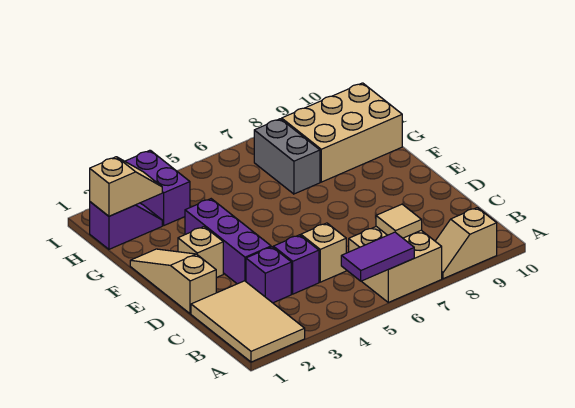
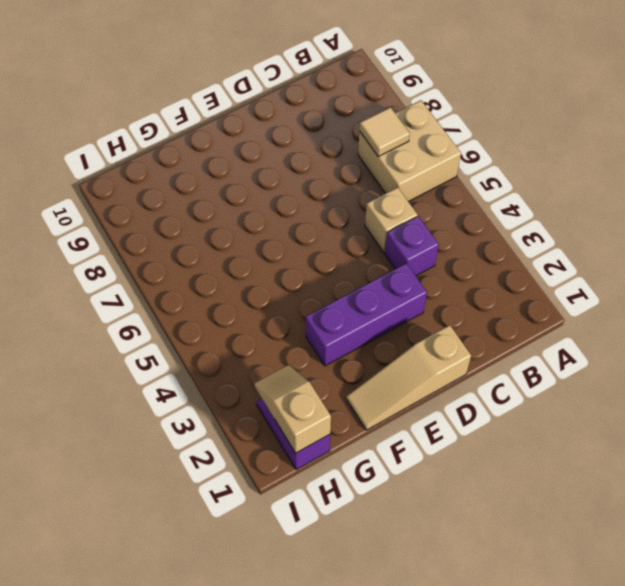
none -> tan tile A1:C2 level 1
none -> tan slope A8:A9 level 1 top 9
none -> purple brick C3 level 1

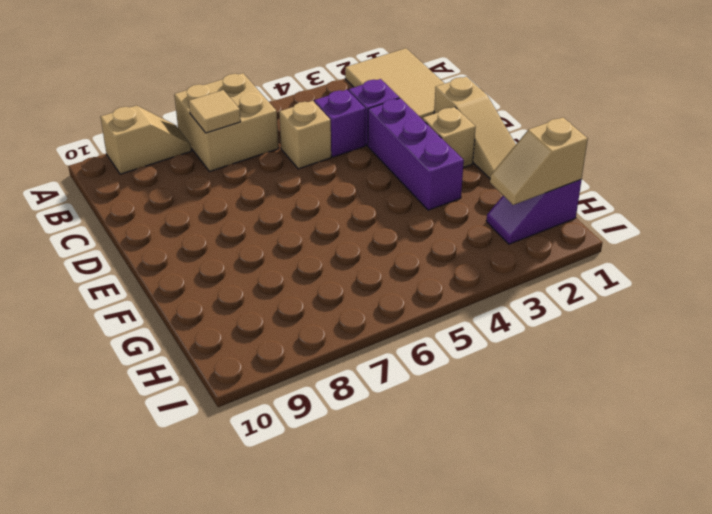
none -> grey brick G7:H7 level 1
none -> tan brick G8:H10 level 1
none -> purple brick H3:I3 level 1

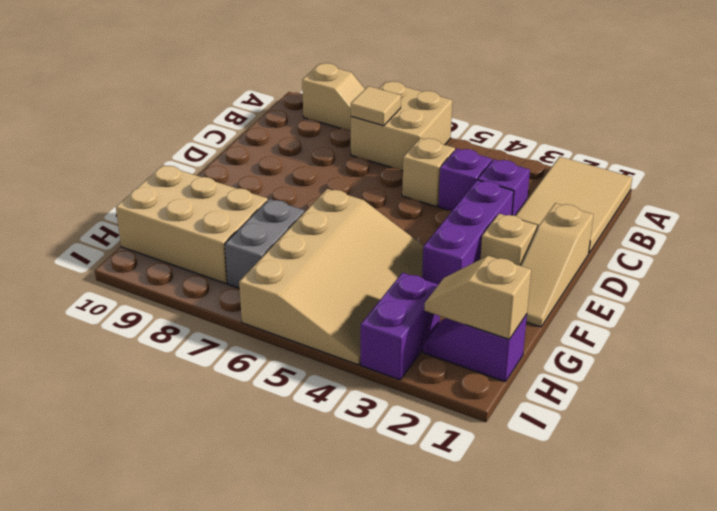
tan slope F4:I6 level 1 top 6 -> none
none -> purple tile A5:A6 level 2

